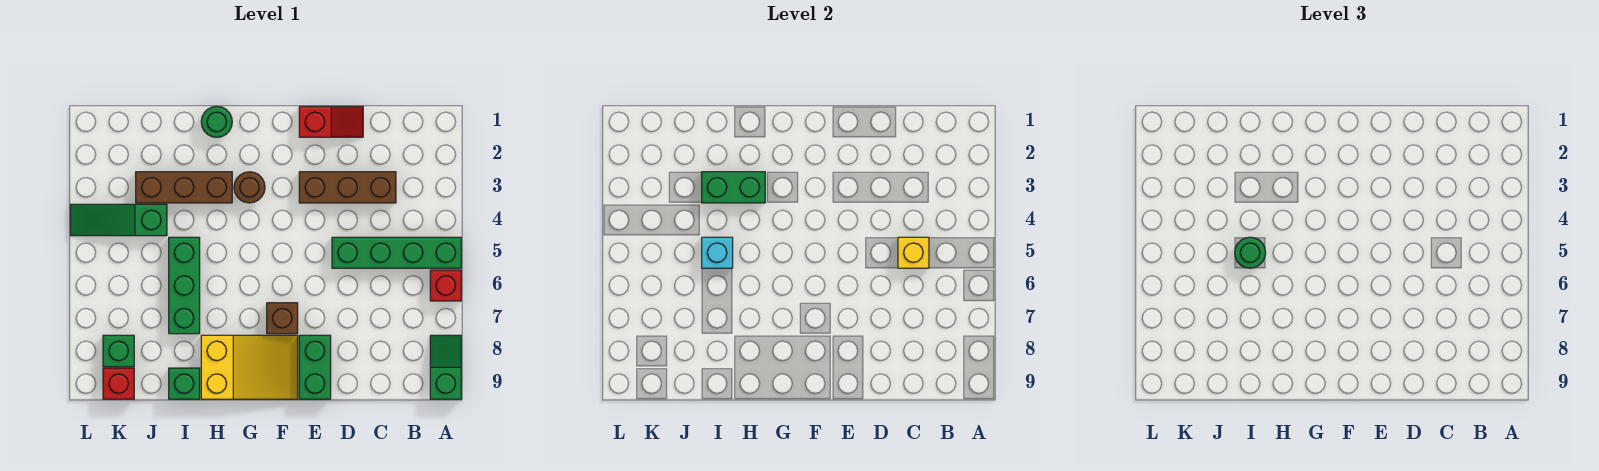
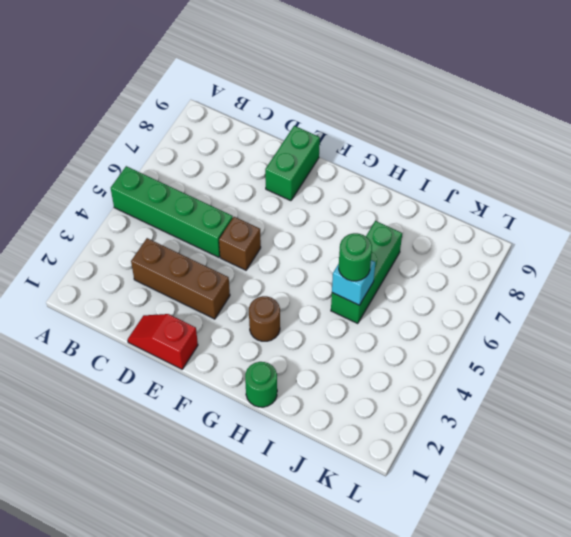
brown brick E5 level 1 -> brown brick F7 level 1
none -> red brick A6 level 1
none -> green slope A8:A9 level 1 top 9
none -> yellow slope F8:H9 level 1 top H

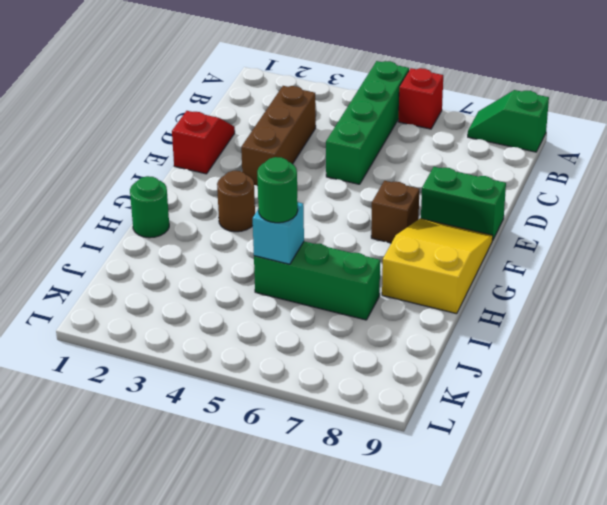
none -> brown brick H3:J3 level 1
none -> green brick I9 level 1
none -> green slope J4:L4 level 1 top J

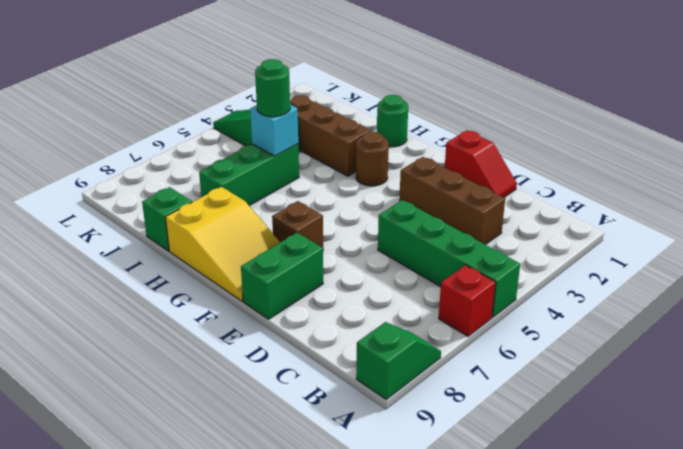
none -> green brick K8 level 1
none -> red brick K9 level 1
none -> yellow brick C5 level 2

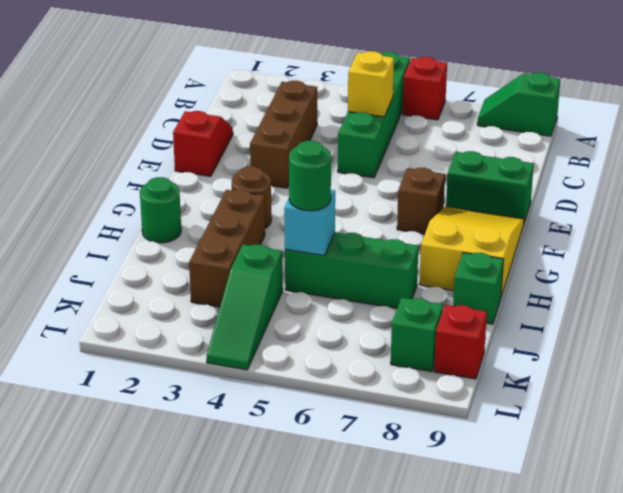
none -> green brick H3:I3 level 2

